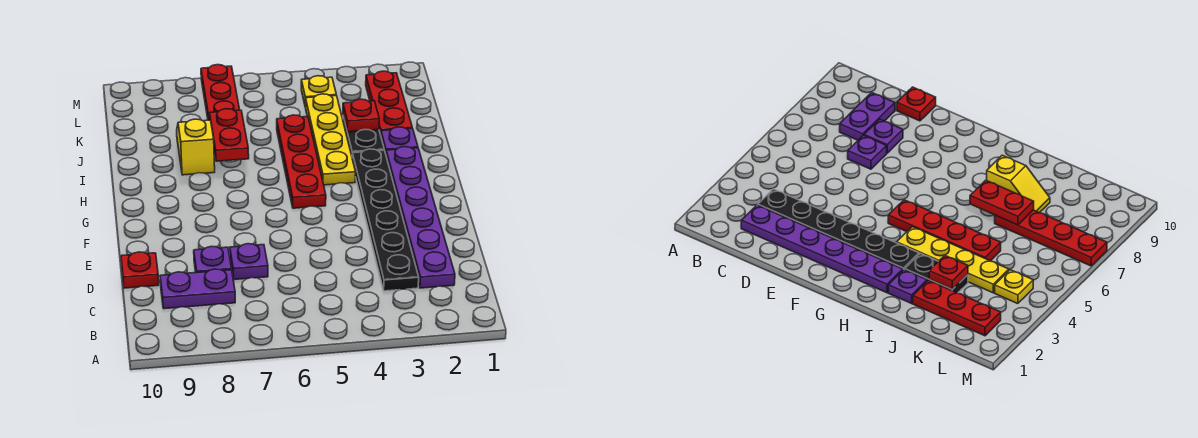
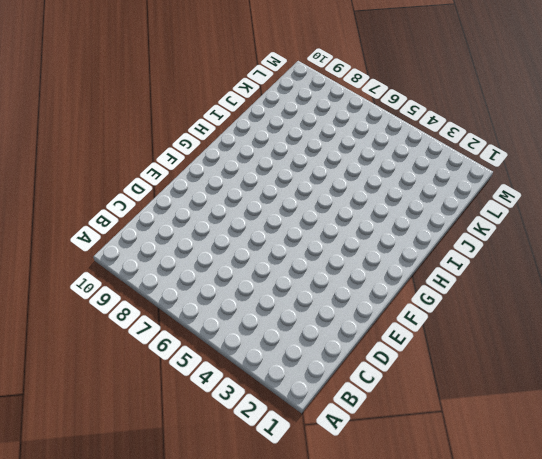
none -> purple plate C2:H2 level 1
none -> black plate C3:H3 level 1
none -> purple plate C8:C9 level 1

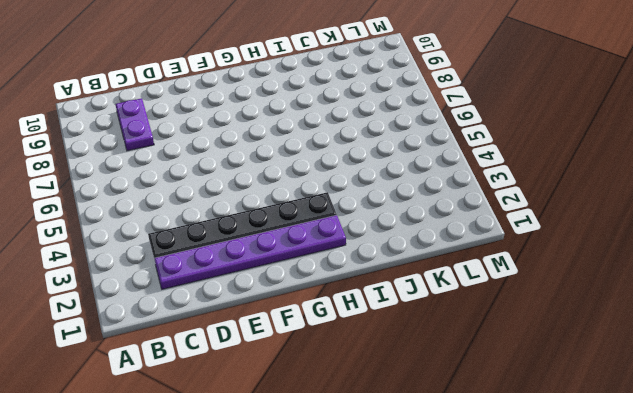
none -> purple plate D7 level 1
none -> purple plate D8 level 1
none -> red plate D10 level 1

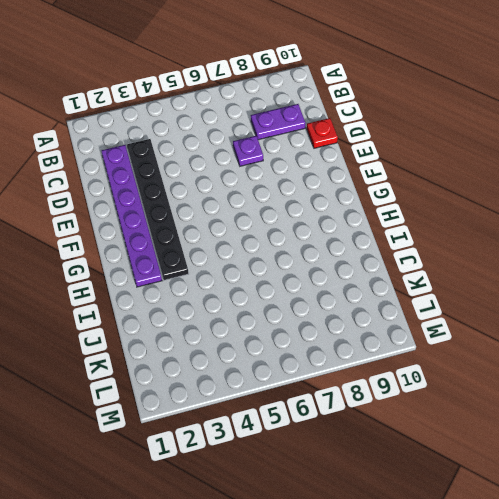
none -> purple plate D8 level 1
none -> red plate G5:J5 level 1
none -> yellow plate H4:K4 level 1

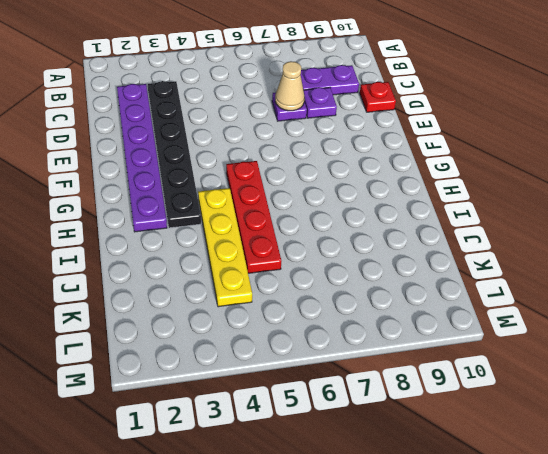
tan cone D7 level 2 -> none
none -> purple plate I2 level 1
none -> black plate I3:J3 level 1
none -> yellow slope I8:J8 level 1 top I

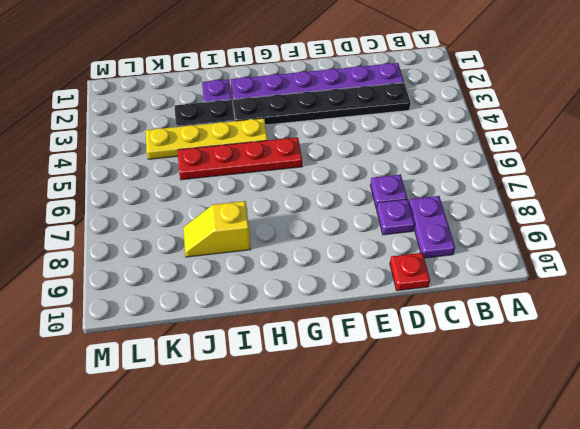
none -> red plate J2:L2 level 1
none -> red plate J7:M7 level 1
none -> yellow plate L4 level 1

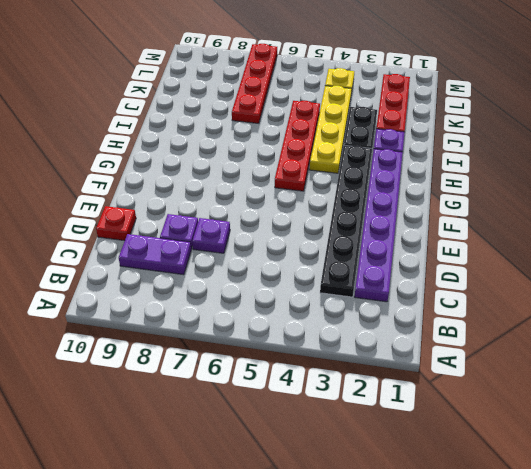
none -> yellow slope I8:J8 level 1 top I
none -> red plate I7:J7 level 2
none -> red plate J3 level 2

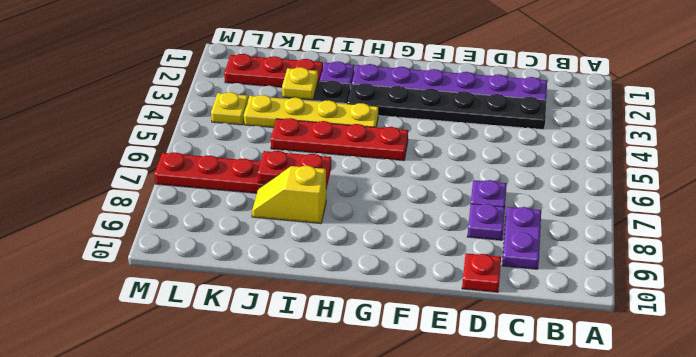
yellow plate J3 level 2 -> red plate J3 level 2

